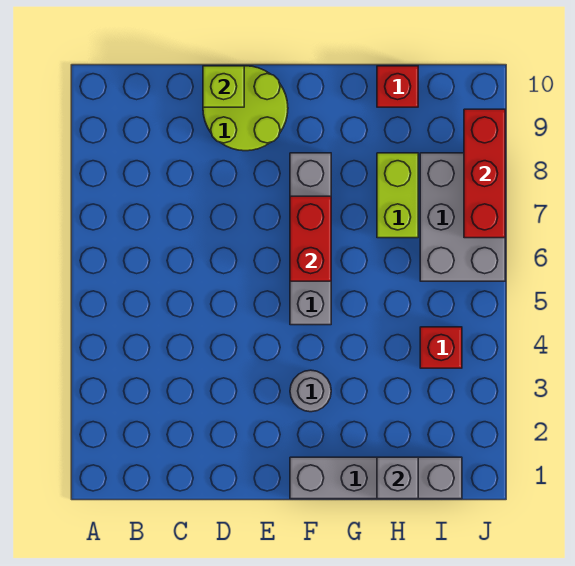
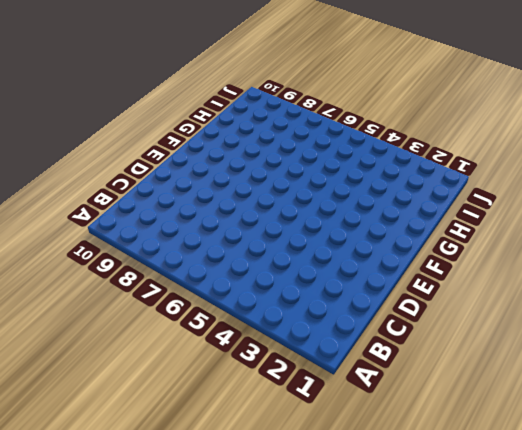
none -> lime round brick D9:E10 level 1
none -> grey brick F1:I1 level 1
none -> grey round brick F3 level 1

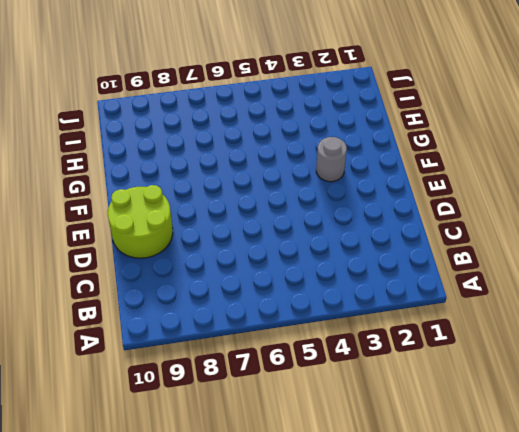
none -> grey brick F1:I1 level 1
none -> grey brick F5:F8 level 1
none -> lime brick H7:H8 level 1

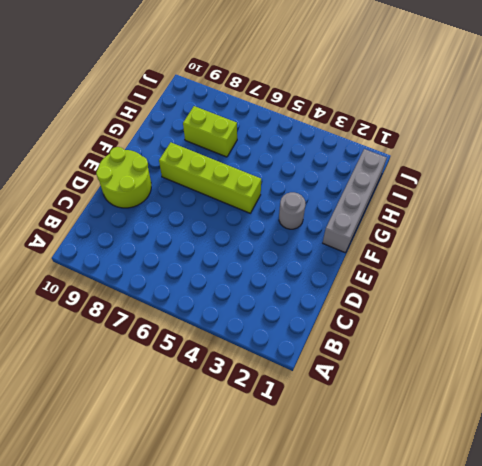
lime brick F5:F8 level 1 -> grey brick F5:F8 level 1
none -> red brick H10 level 1
none -> red brick I4 level 1
none -> grey brick I6:J8 level 1

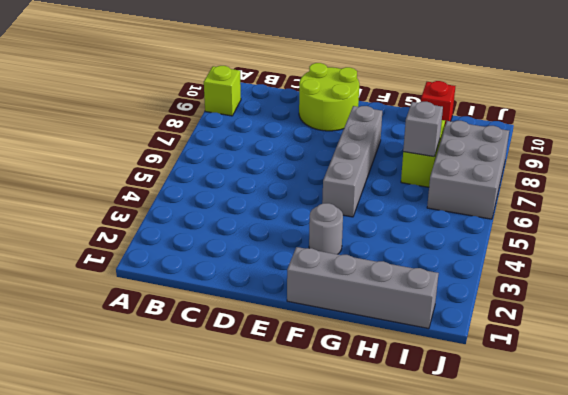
lime brick A9 level 1 -> lime brick D10 level 2
grey brick H7 level 2 -> grey brick H1 level 2
none -> red brick I4 level 1
none -> red brick F6:F7 level 2
none -> red brick J7:J9 level 2

